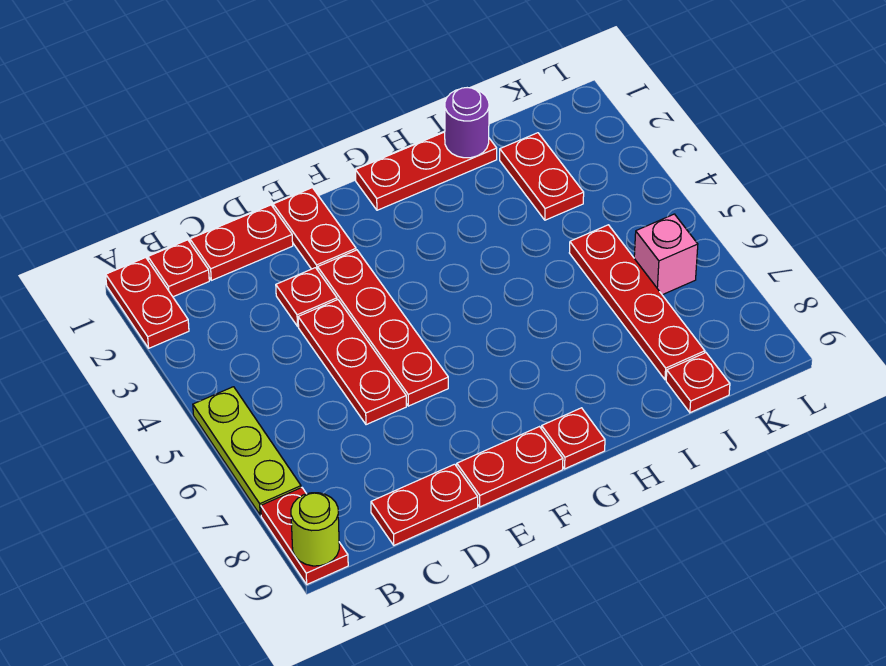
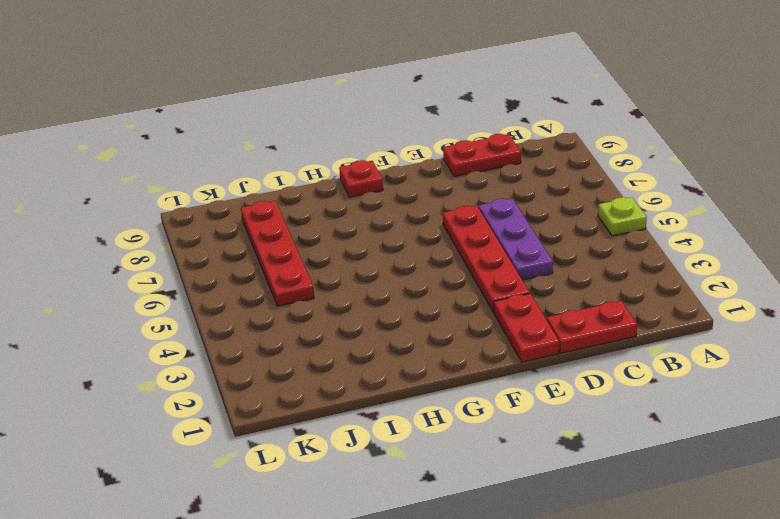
lime plate A5 level 1 -> lime plate A5:A7 level 1
purple plate D4:D6 level 1 -> red plate D4:D6 level 1
none -> red plate A1:A2 level 1
none -> red plate A8:A9 level 1
none -> red plate B1 level 1

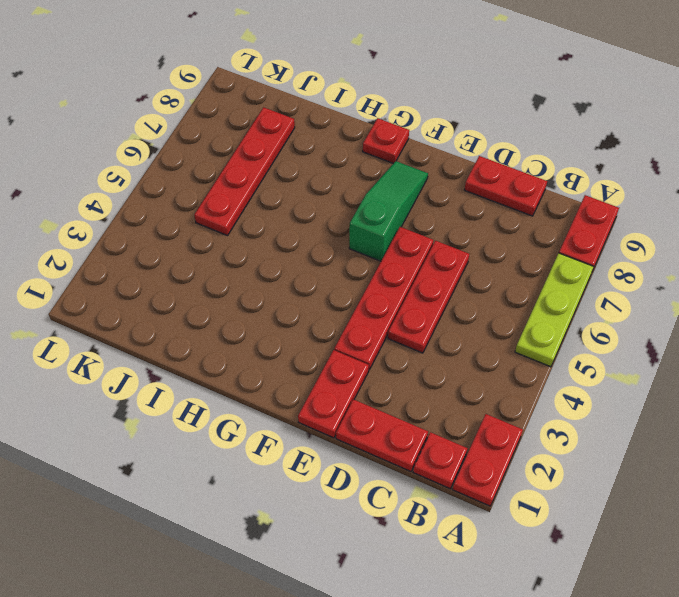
green slope F6:F8 level 1 top 6 -> none
none -> red plate D3 level 1
none -> red plate E9:F9 level 1
none -> red plate G1:I1 level 1

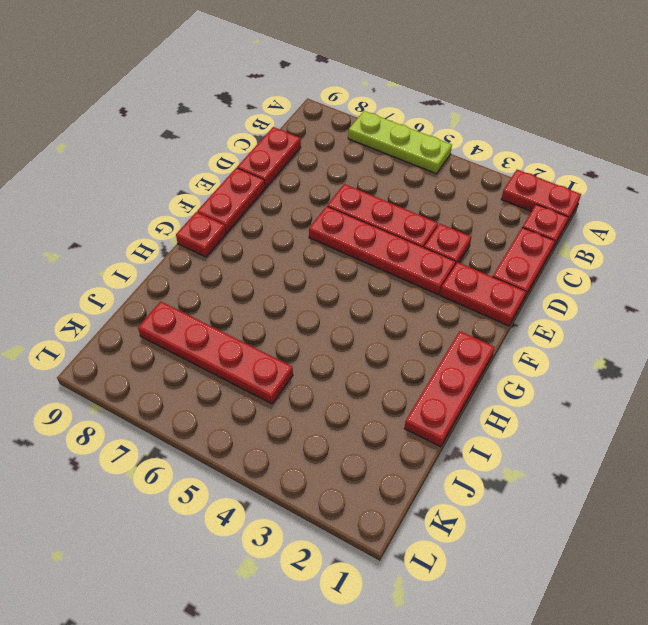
none -> red plate A8:A9 level 1
none -> red plate J2:J3 level 1
none -> red plate J9 level 1

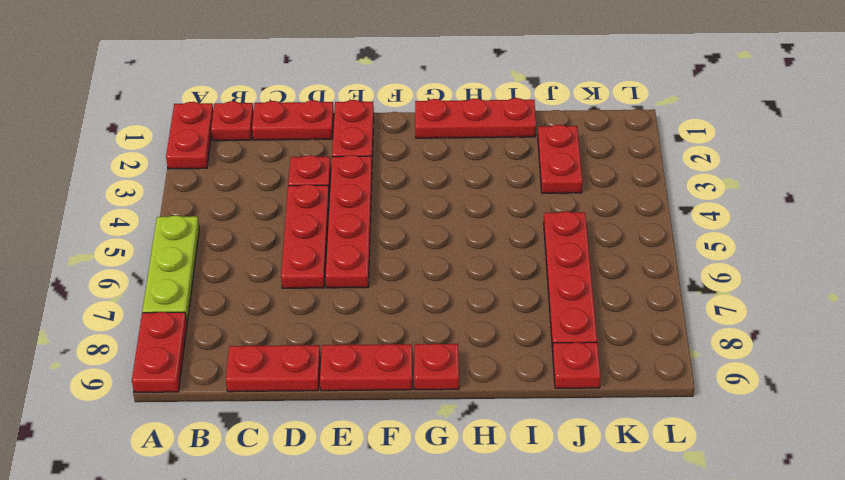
none -> pink brick K6 level 1
none -> lime round brick A9 level 2
none -> purple round brick I1 level 2

